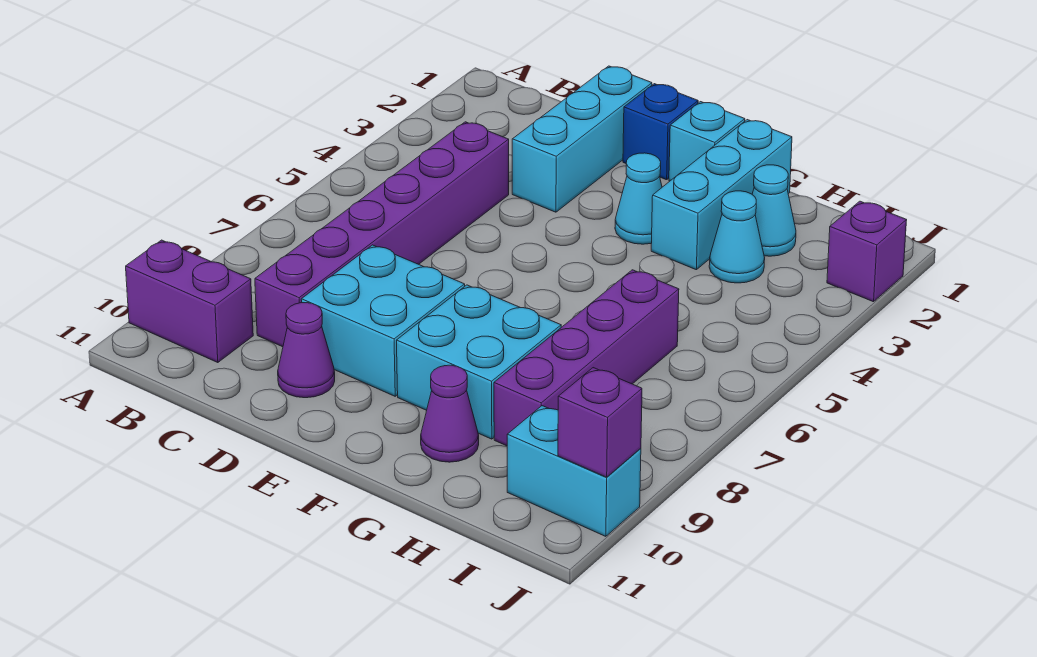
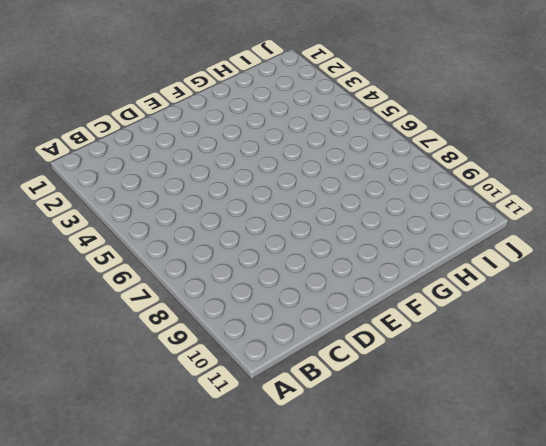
none -> purple brick A10:B10 level 1
none -> purple brick C4:C9 level 1
none -> cyan brick D1:D3 level 1

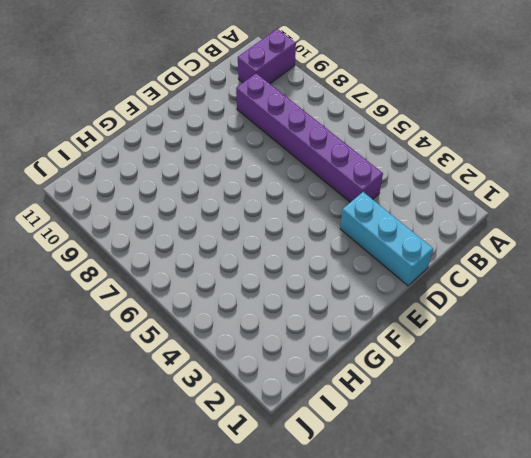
none -> cyan brick D8:E9 level 1
none -> purple cone D10 level 1
none -> blue brick E1 level 1

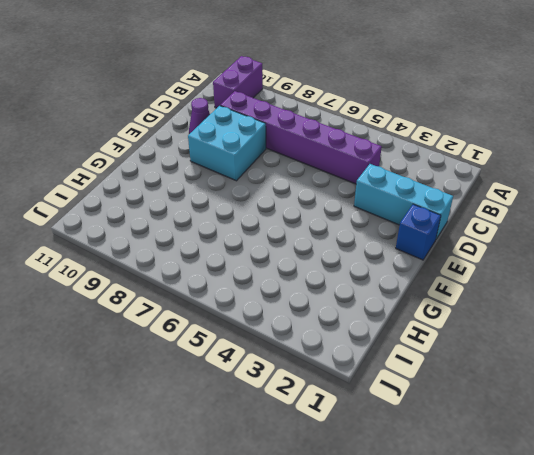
none -> cyan brick F1 level 1
none -> cyan cone F3 level 1
none -> cyan brick F8:G9 level 1

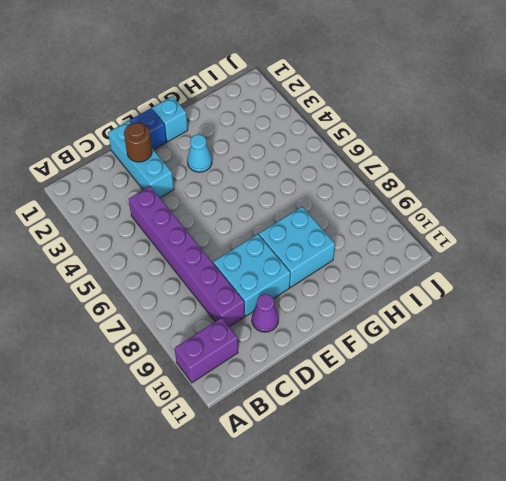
brown round brick D2 level 2 -> none
none -> cyan brick G1:G3 level 1
none -> purple cone G10 level 1
none -> cyan cone H2 level 1

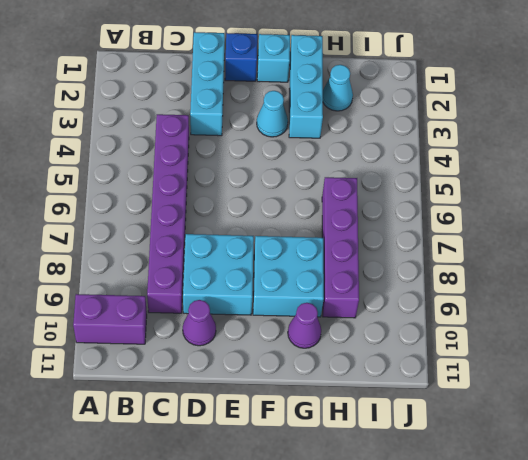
none -> cyan cone H3 level 1
none -> cyan brick I10:J10 level 1
none -> purple brick J2 level 1

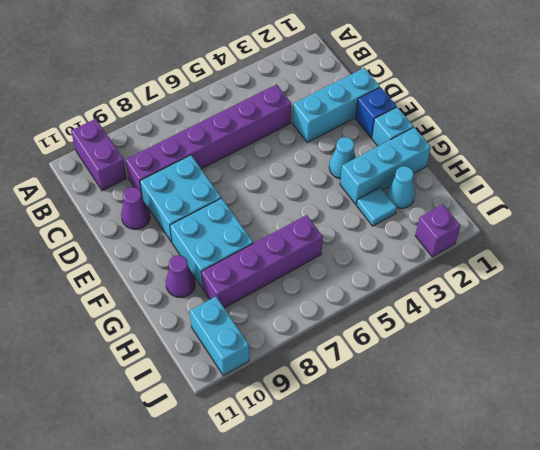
cyan tile H3 level 1 -> cyan cone H3 level 1
none -> purple brick J10 level 2

